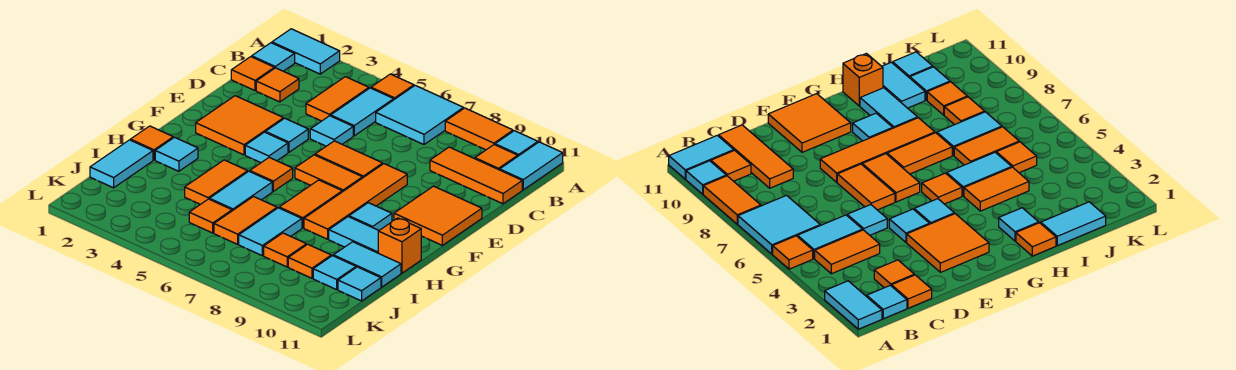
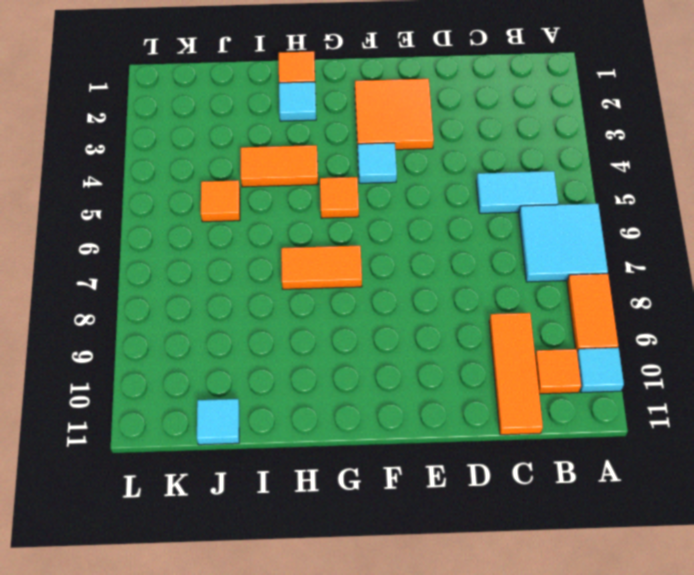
none -> cyan tile A1:A2 level 1
none -> orange tile A5 level 1
none -> cyan tile A11:B11 level 1
none -> cyan tile B1 level 1

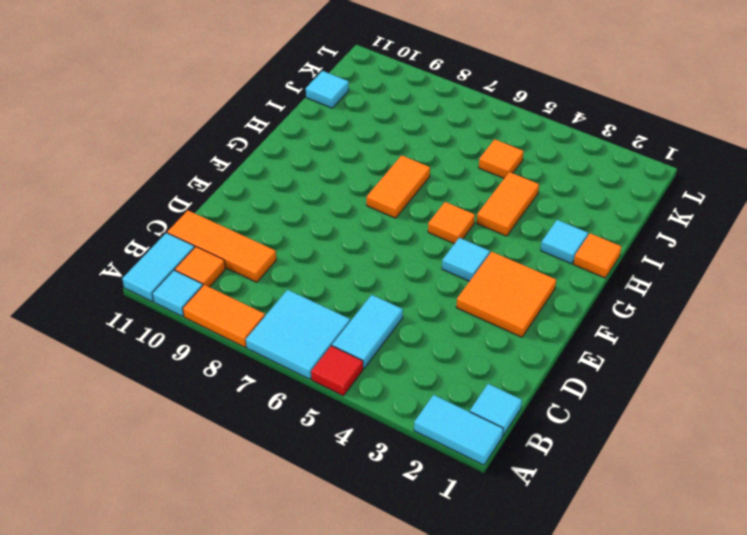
red tile A5 level 1 -> orange tile A5 level 1
none -> orange tile B4:C4 level 1
none -> orange tile C1 level 1
none -> orange tile C2 level 1
none -> cyan tile D5 level 1

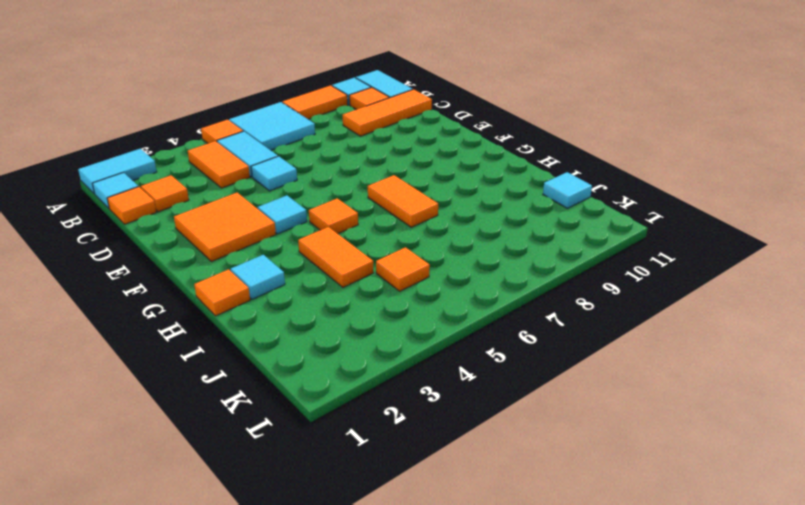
none -> cyan tile E4 level 1
none -> orange tile E6:E7 level 1
none -> orange tile E8:H8 level 1
none -> orange tile E10:F11 level 1

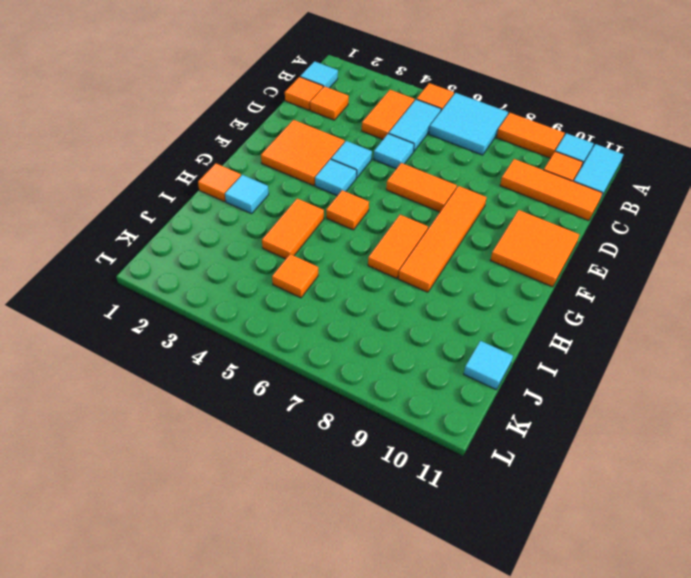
none -> cyan tile A1:A2 level 1
none -> orange tile F6:F7 level 1
none -> cyan tile G9 level 1
none -> cyan tile H5:I5 level 1

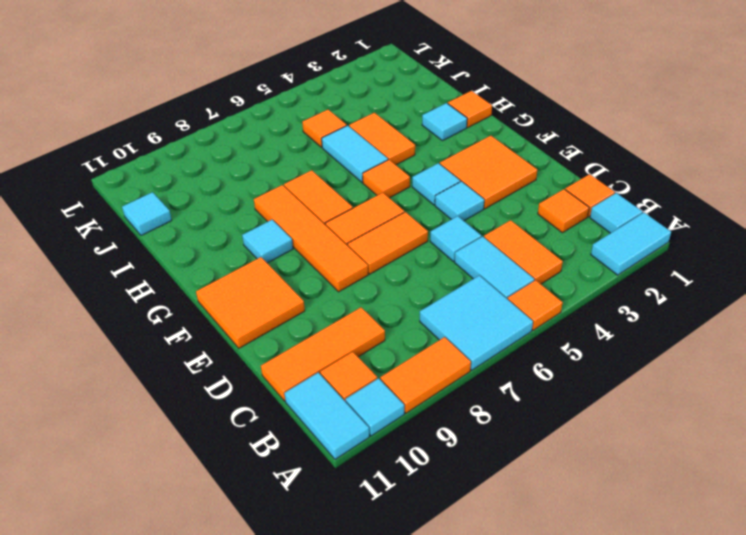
none -> cyan tile H9:H10 level 1
none -> orange brick H11 level 1
none -> cyan tile I1:J1 level 1
none -> orange tile I6:J6 level 1

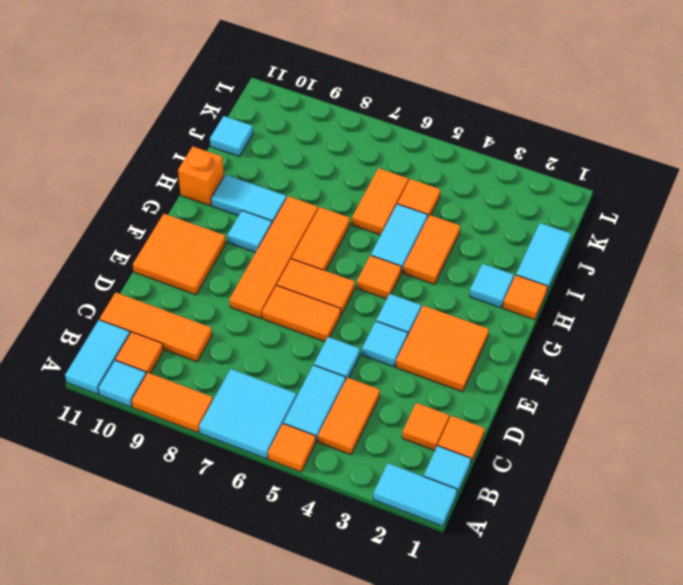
none -> cyan tile I7:J7 level 1
none -> cyan tile I10:I11 level 1
none -> orange tile J8 level 1
none -> orange tile J9 level 1

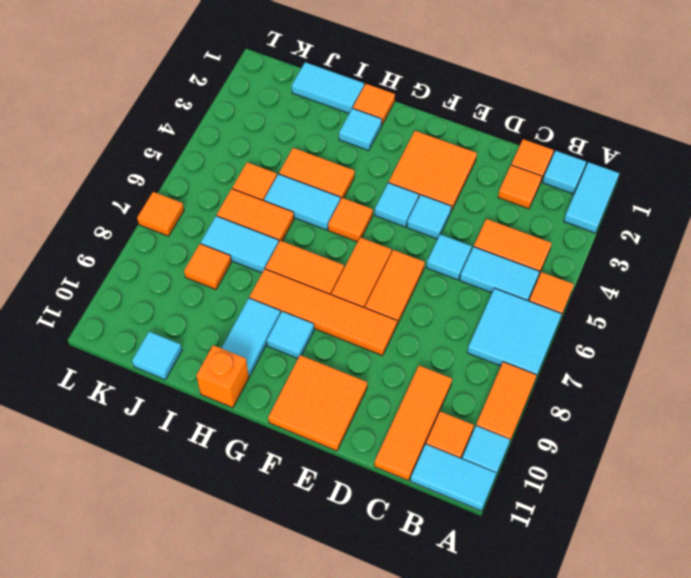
orange tile L7 level 1 -> orange tile J9 level 1
none -> cyan tile I10:I11 level 1
none -> cyan tile J10 level 1

